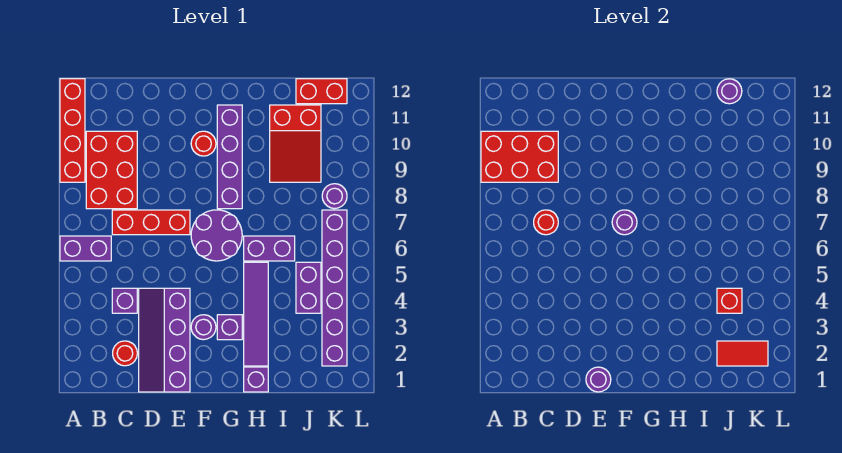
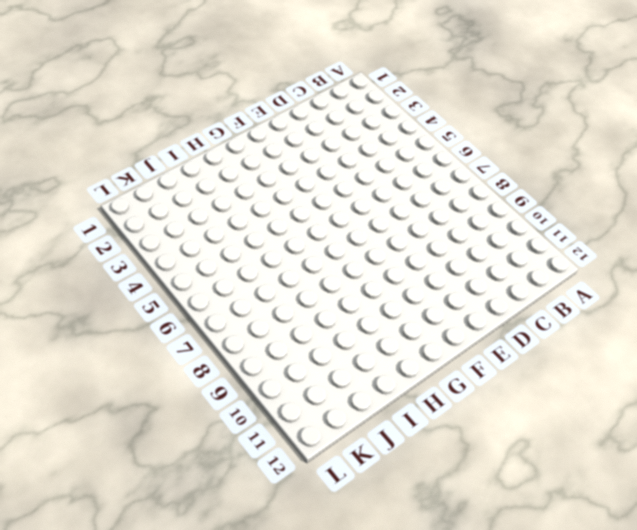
none -> purple brick A6:B6 level 1
none -> red brick A9:A12 level 1
none -> red brick B8:C10 level 1

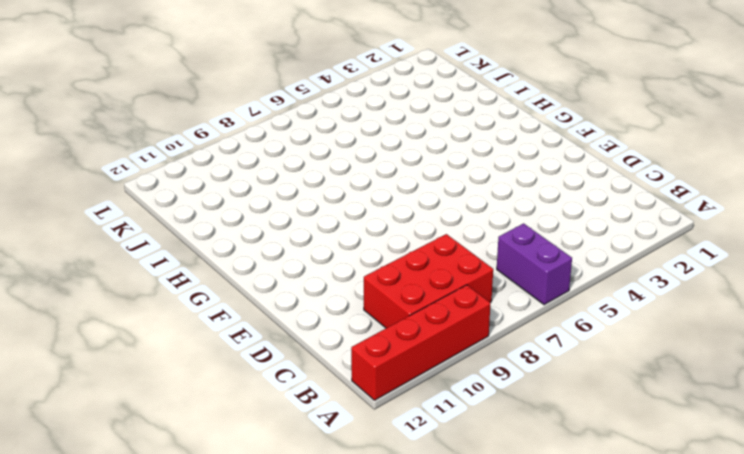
none -> red round brick C2 level 1
none -> purple brick C4 level 1
none -> red brick C7:E7 level 1

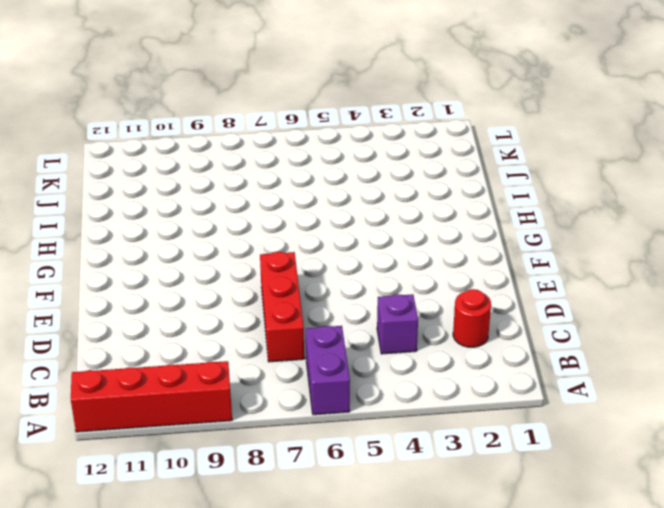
none -> red brick B8:C10 level 1
none -> purple slope D1:E4 level 1 top E
none -> purple round brick F3 level 1

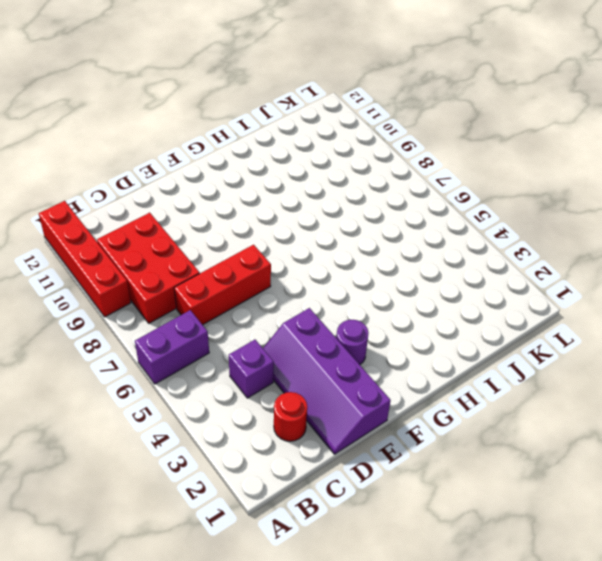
none -> purple round brick F6:G7 level 1
none -> red round brick F10 level 1
none -> purple brick G3 level 1

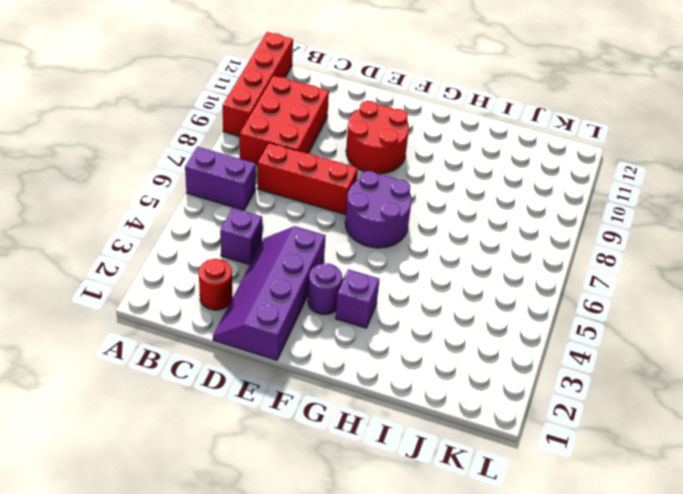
red round brick E9:F10 level 1 -> red round brick F10 level 1
none -> purple brick G8:G11 level 1
none -> purple brick H1 level 1
none -> purple tile H2:H5 level 1

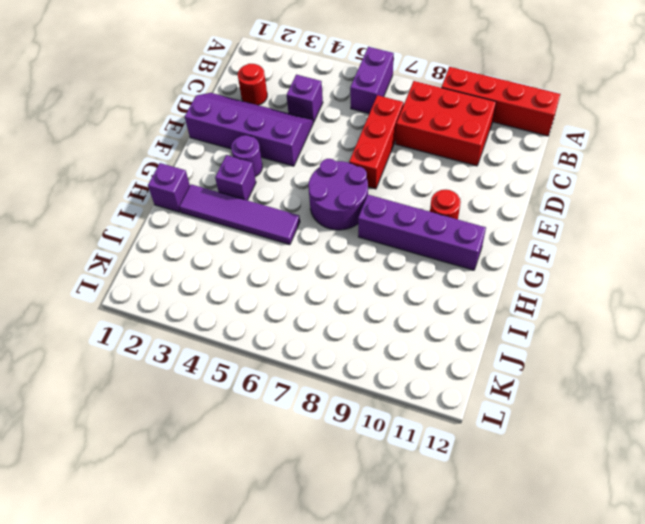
none -> purple brick H6:I6 level 1
none -> red slope I9:J11 level 1 top 11
none -> purple brick J4:J5 level 1

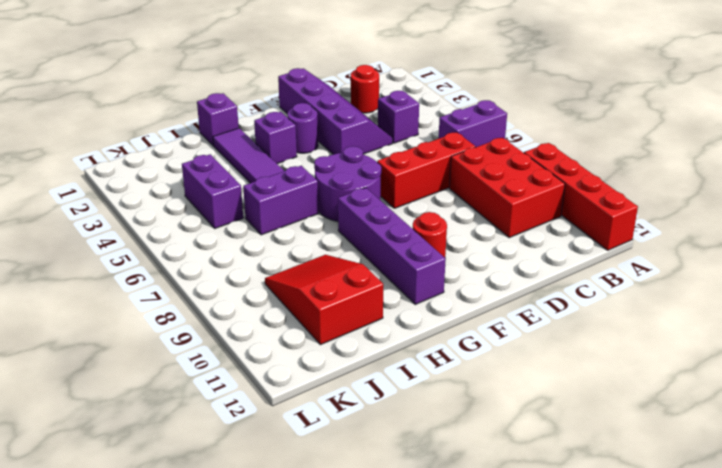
none -> red brick J12:K12 level 1
none -> purple brick K2:K7 level 1
none -> purple round brick K8 level 1

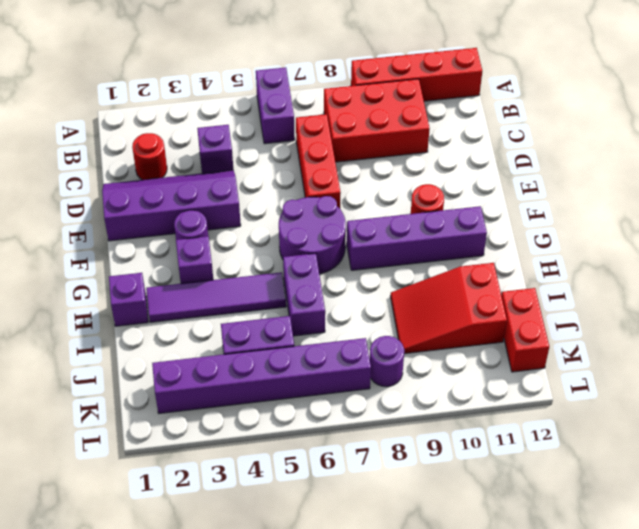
none -> red brick A9:C10 level 2
none -> red round brick C7 level 2
none -> purple round brick E1 level 2

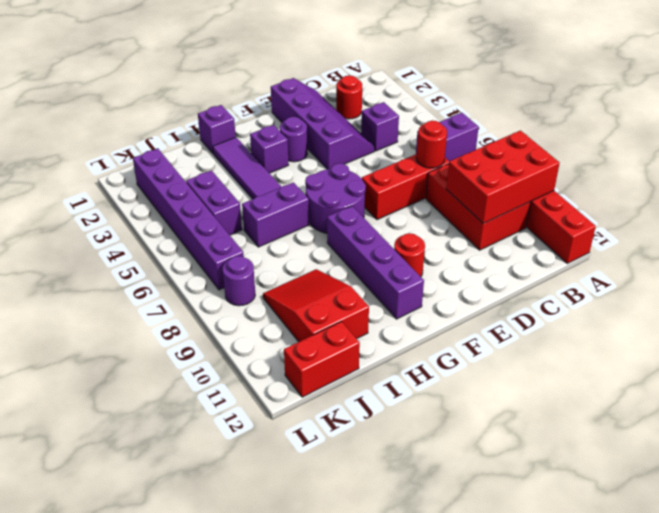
none -> purple round brick E1 level 2
none -> purple round brick F7 level 2
none -> red tile J2:K2 level 2

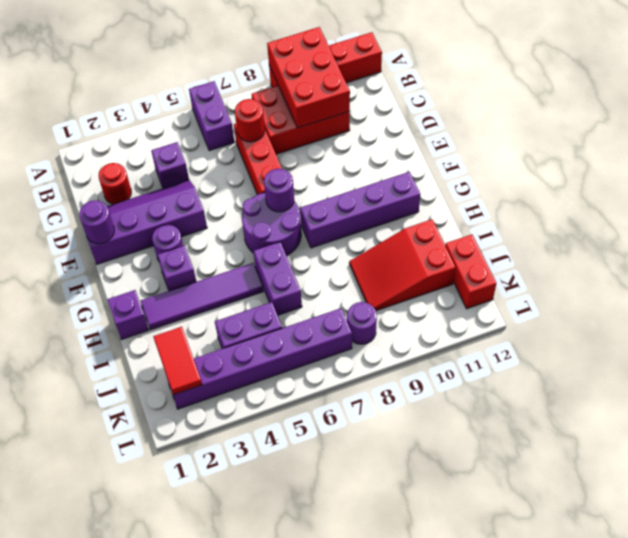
none -> red round brick F10 level 1
none -> red brick J4 level 2
none -> purple round brick J12 level 2

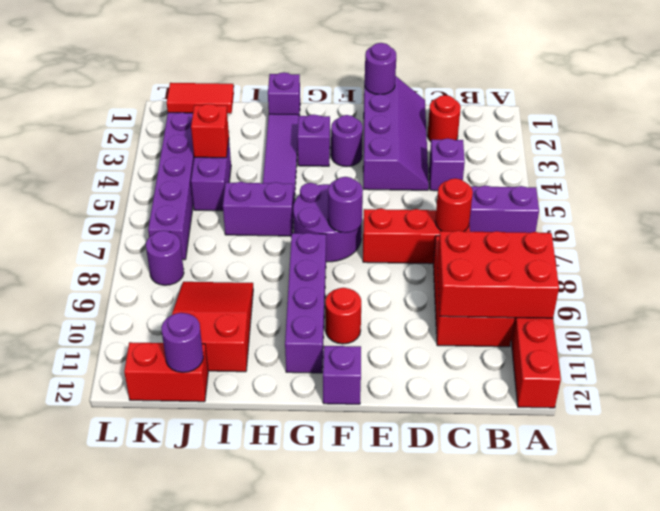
purple brick F12 level 1 -> none

